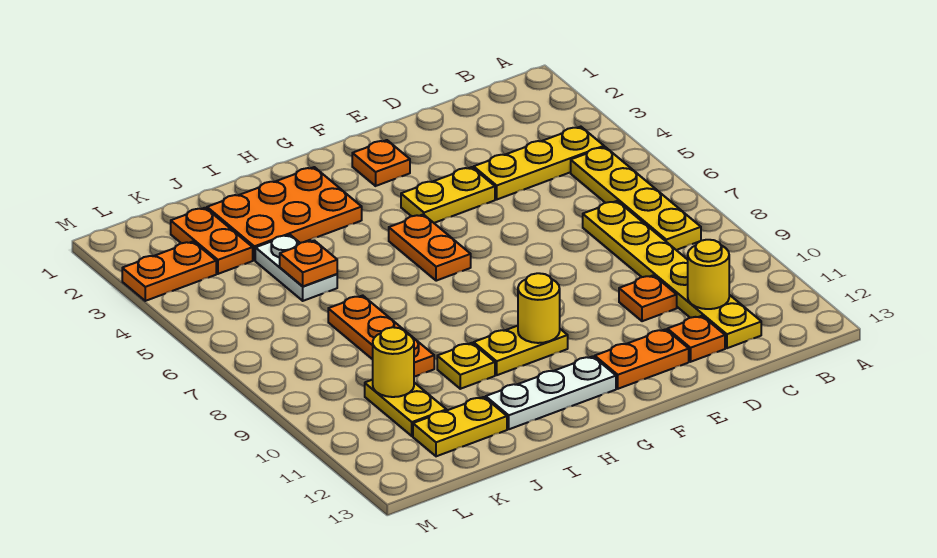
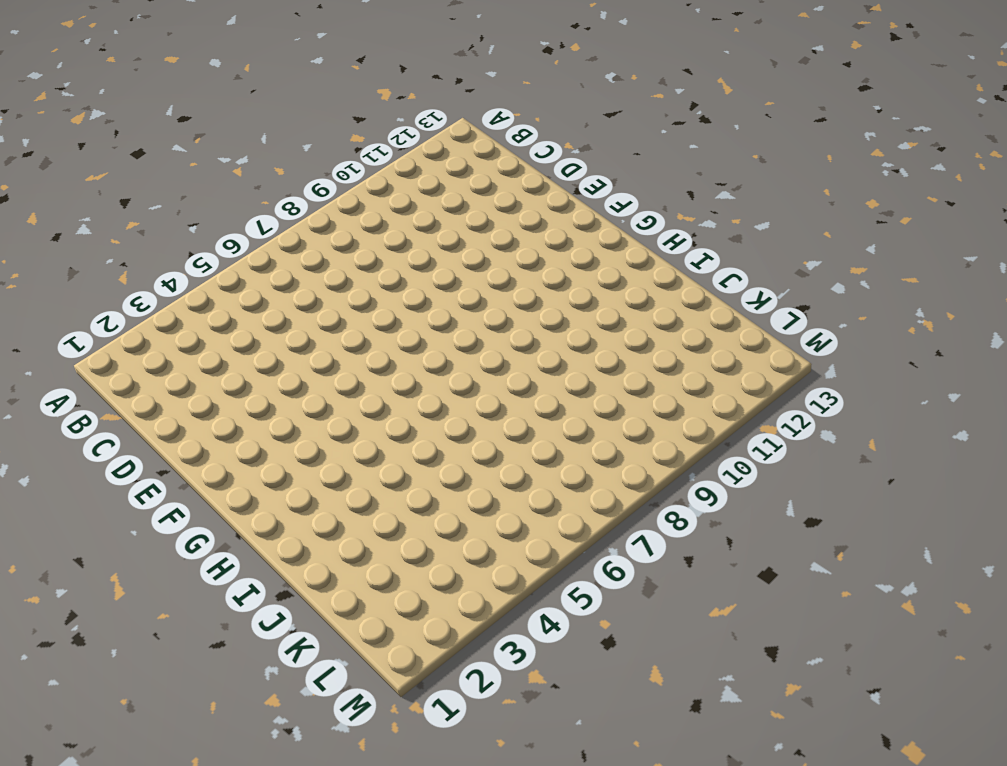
none -> yellow plate B4:D4 level 1
none -> yellow plate B5:B8 level 1
none -> yellow plate C7:C12 level 1

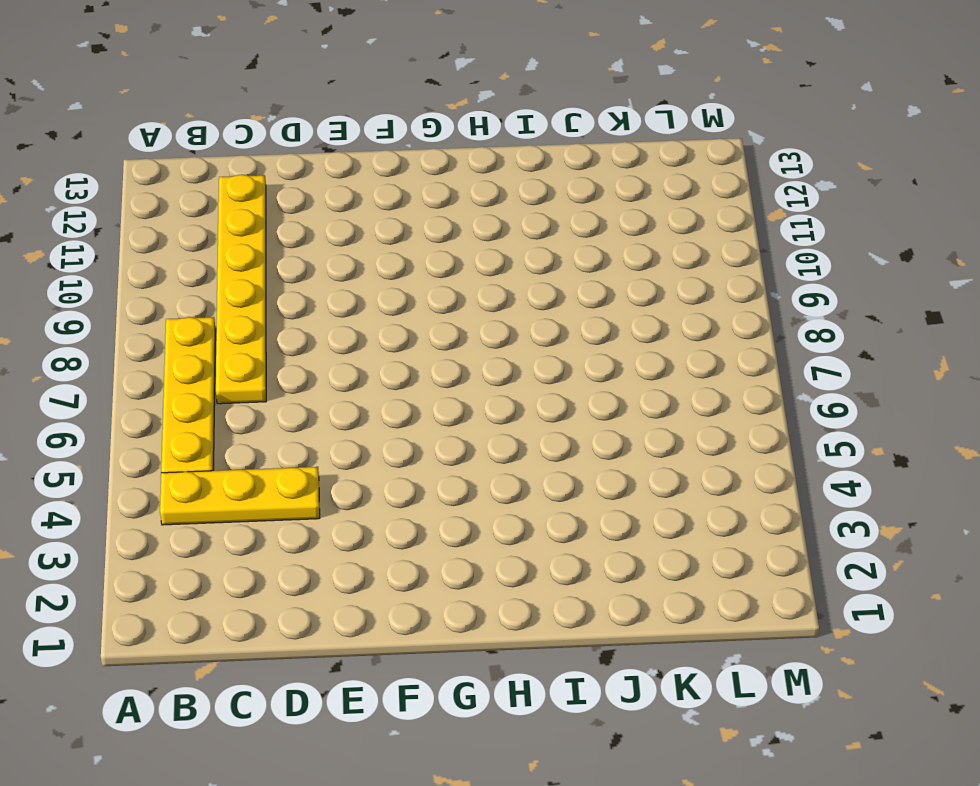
none -> orange plate D10 level 1
none -> orange plate D12 level 1
none -> yellow plate E4:F4 level 1

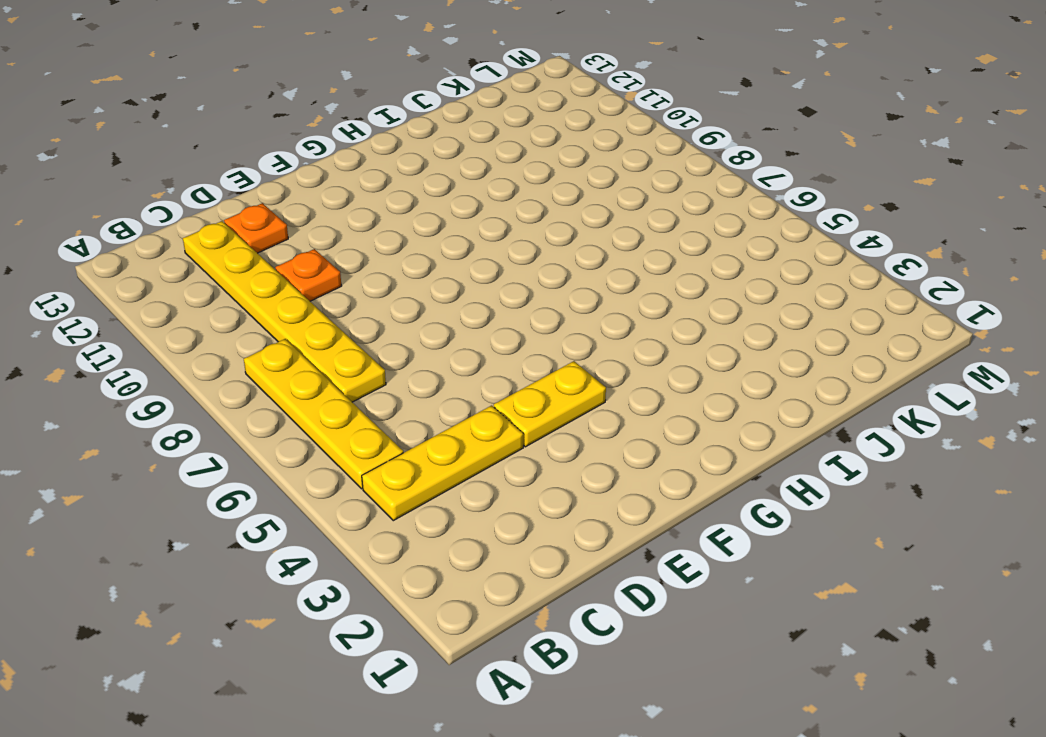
none -> orange plate E12:F12 level 1
none -> orange plate F2 level 1
none -> orange plate G5:G6 level 1

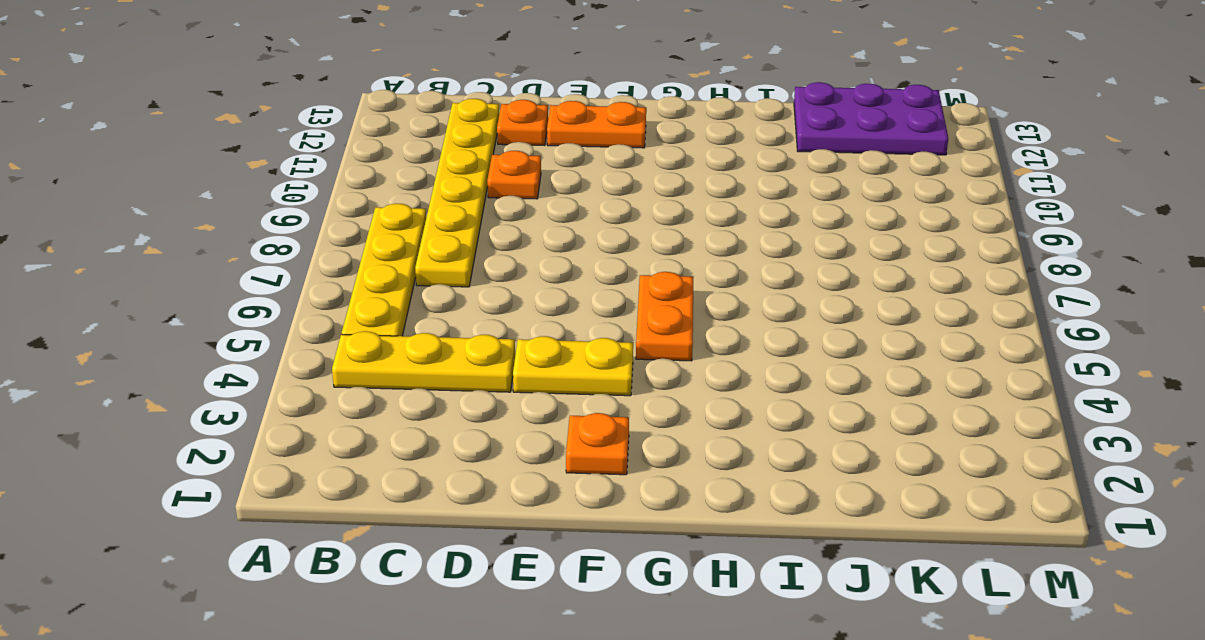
purple plate J12:L13 level 1 -> yellow plate J12:K12 level 1
none -> yellow plate G10:H10 level 1
none -> white plate G12:I12 level 1
none -> orange plate H2:J3 level 1

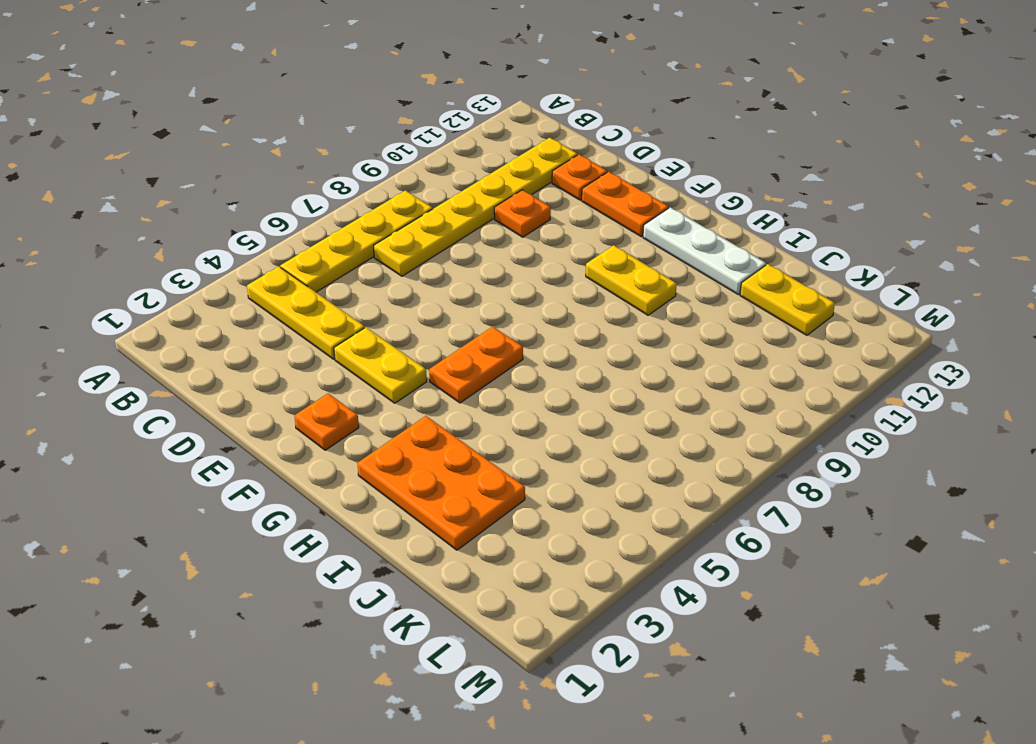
none -> yellow plate I10 level 1
none -> white plate J4:J5 level 1
none -> orange plate J7:J9 level 1

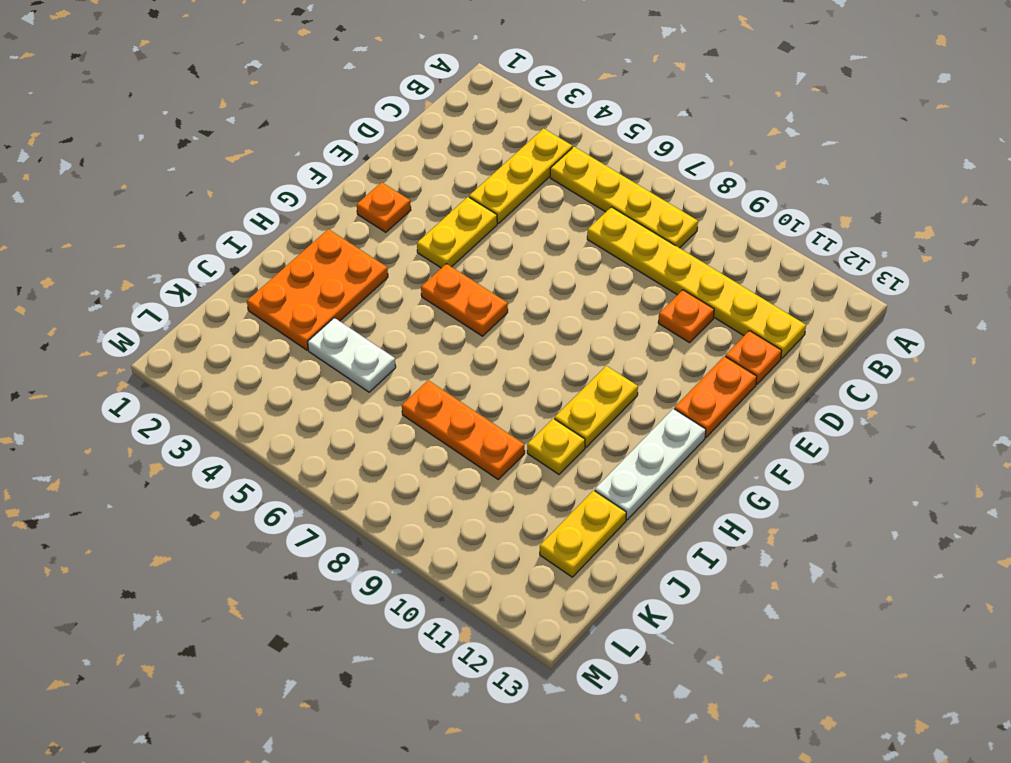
none -> orange plate K2:K3 level 1
none -> yellow plate K10:K11 level 1
none -> orange plate L3:M3 level 1

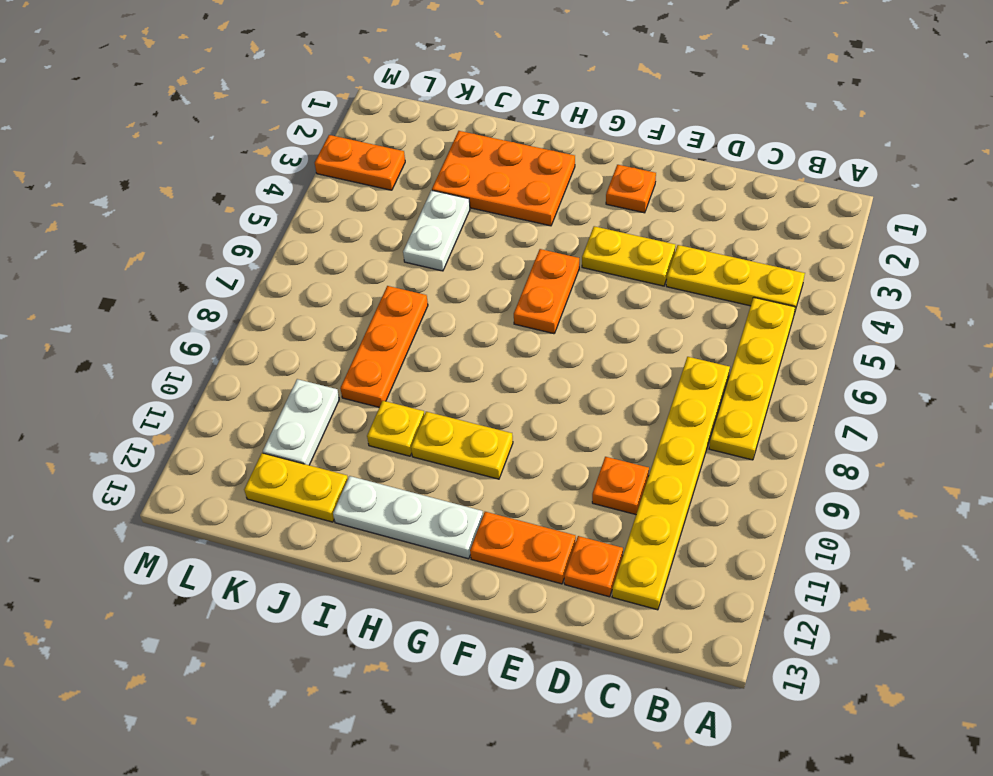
white plate K10:K11 level 1 -> yellow plate K10:K11 level 1
none -> orange plate K2:K3 level 1
none -> yellow round brick C11 level 2
none -> yellow round brick G10 level 2

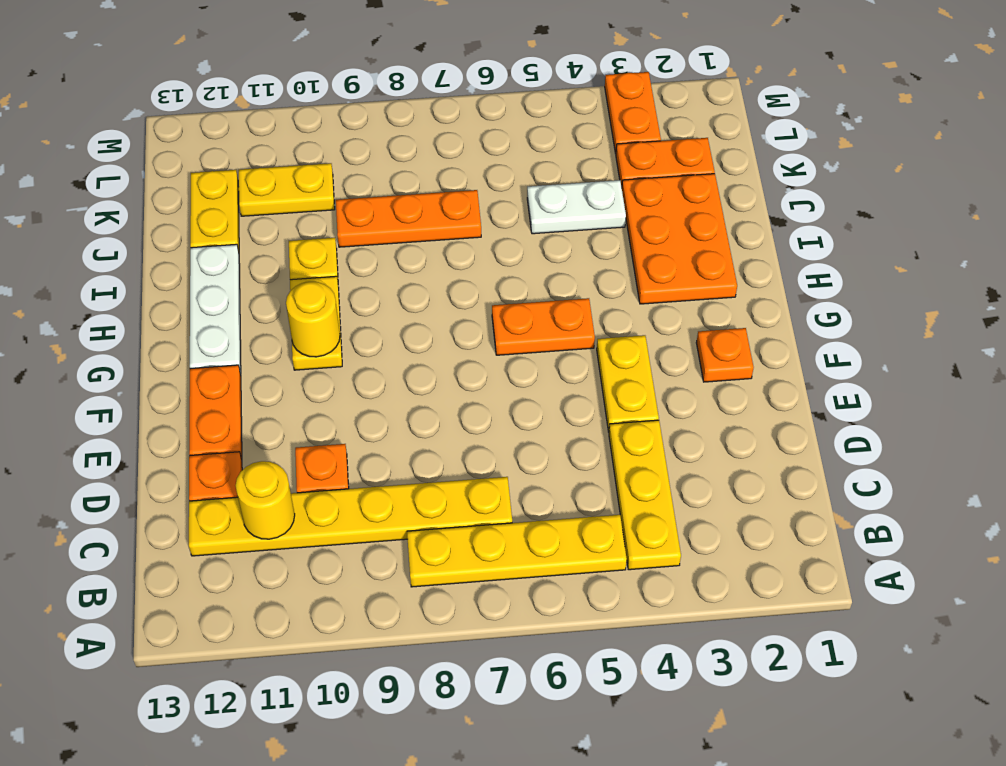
none -> orange plate J5 level 2
none -> yellow round brick K10 level 2

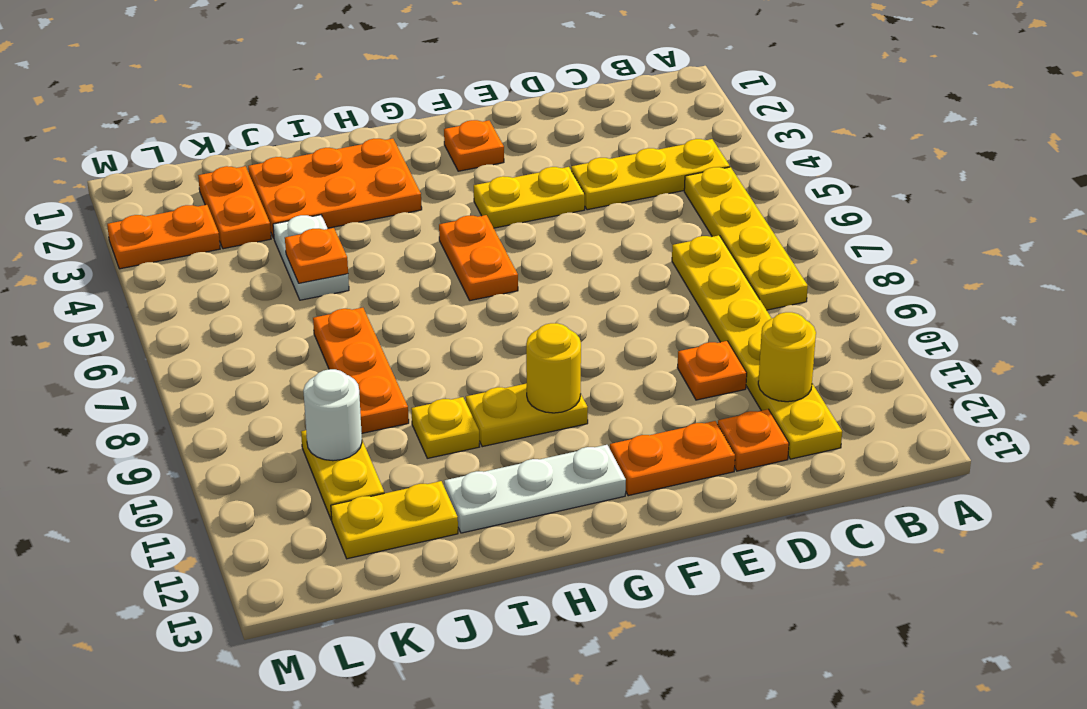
white round brick K10 level 2 -> yellow round brick K10 level 2

